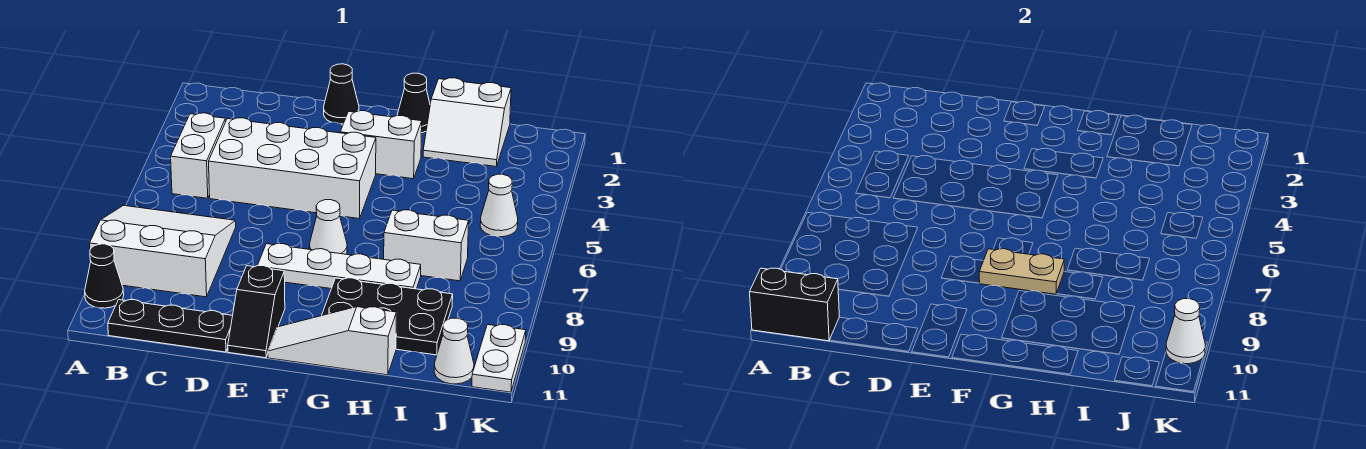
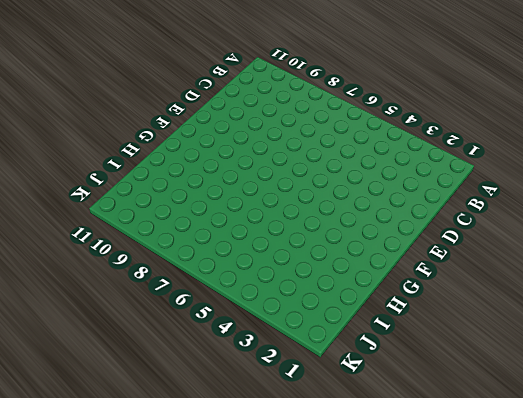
none -> white slope A7:C9 level 1 top 9
none -> black cone A10 level 1
none -> white brick B4:B5 level 1

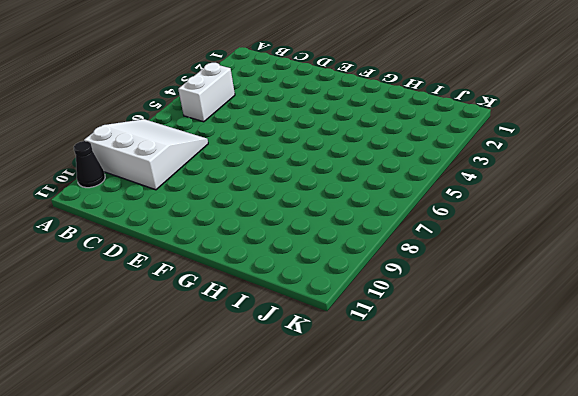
none -> black plate B11:D11 level 1
none -> white brick C4:F5 level 1
none -> black cone E1 level 1

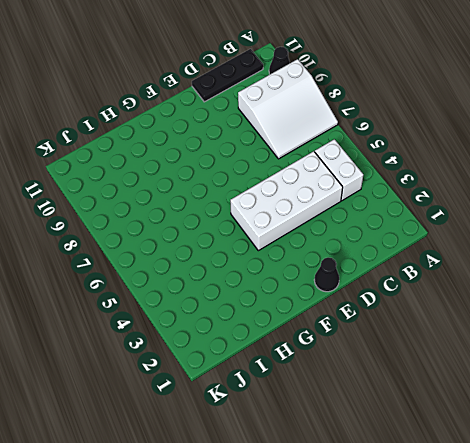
none -> white plate E8:H8 level 1
none -> black slope E10:E11 level 1 top 10
none -> white brick F3:G3 level 1

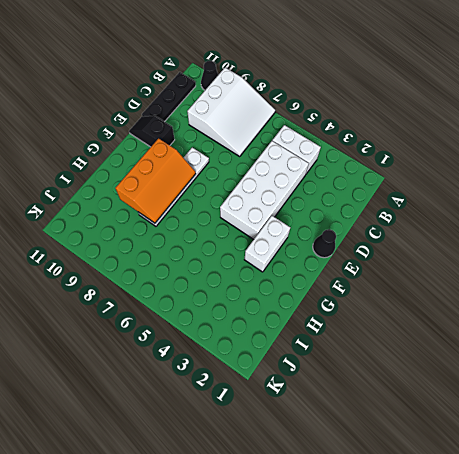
orange slope F8:H9 level 2 top 9 -> tan plate F8:G8 level 2
none -> white cone F7 level 1
none -> white slope F11:H11 level 1 top H
none -> black cone G1 level 1

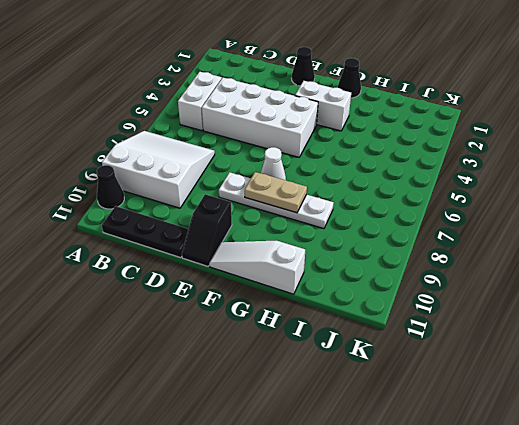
none -> black plate G9:I10 level 1
none -> white slope H1:I2 level 1 top 1
none -> white brick H7:I7 level 1

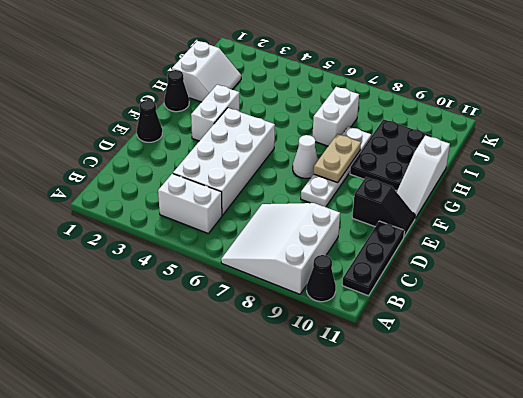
none -> white cone J5 level 1
none -> white cone J11 level 1
none -> white plate K10:K11 level 1

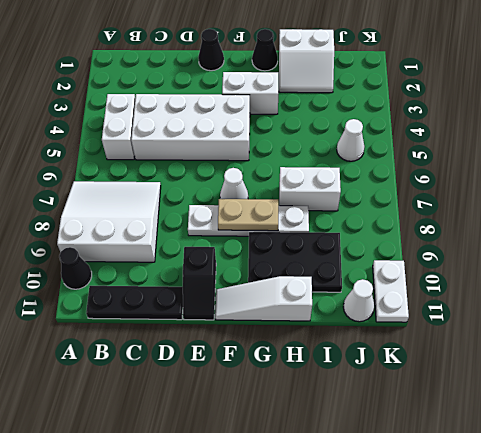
none -> black brick A11:B11 level 2
none -> white cone K10 level 2

